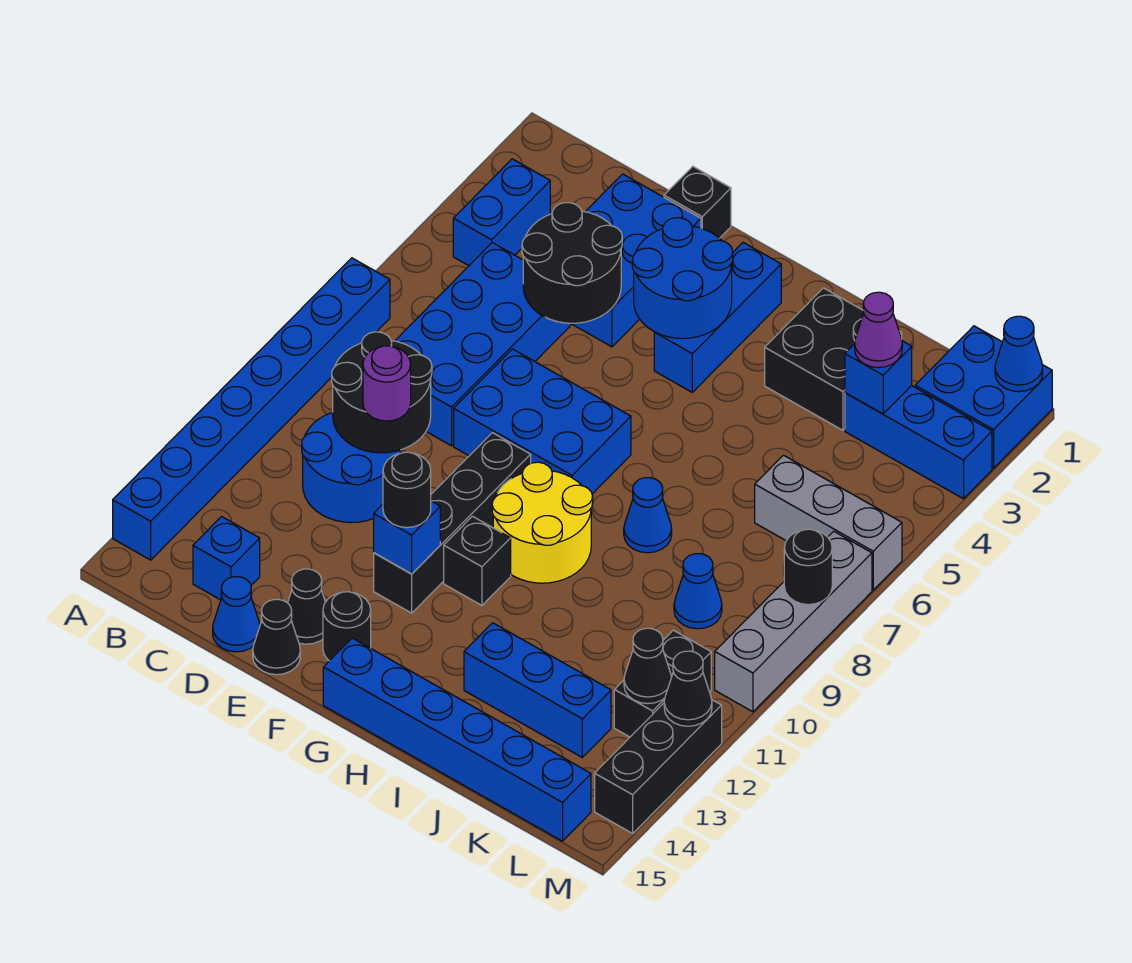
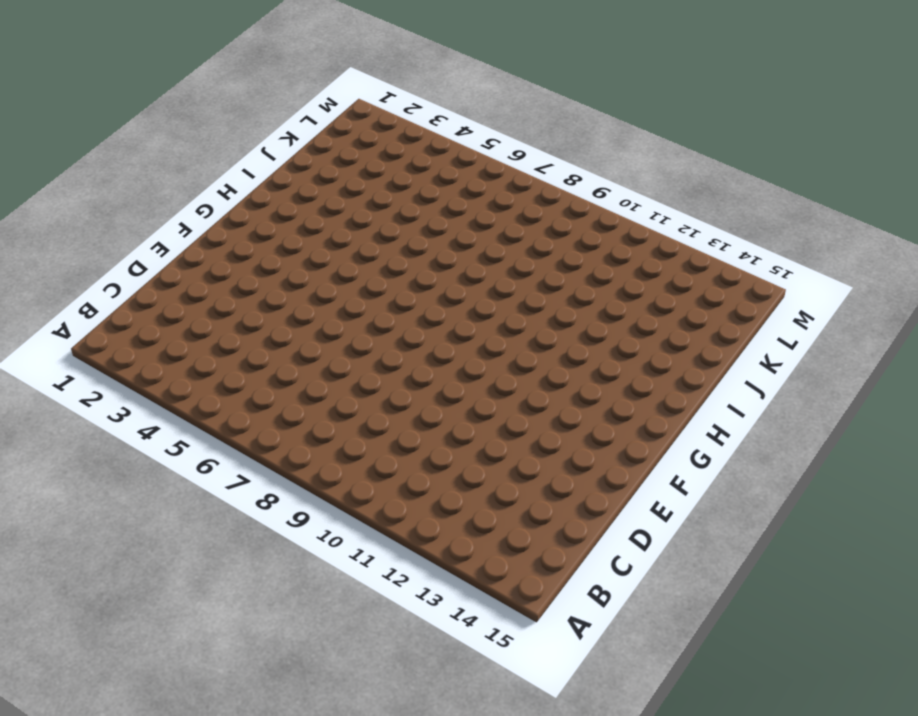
none -> blue brick A7:A14 level 1
none -> blue brick B3:B4 level 1
none -> blue brick C5:D8 level 1
none -> blue round brick C10:D11 level 1

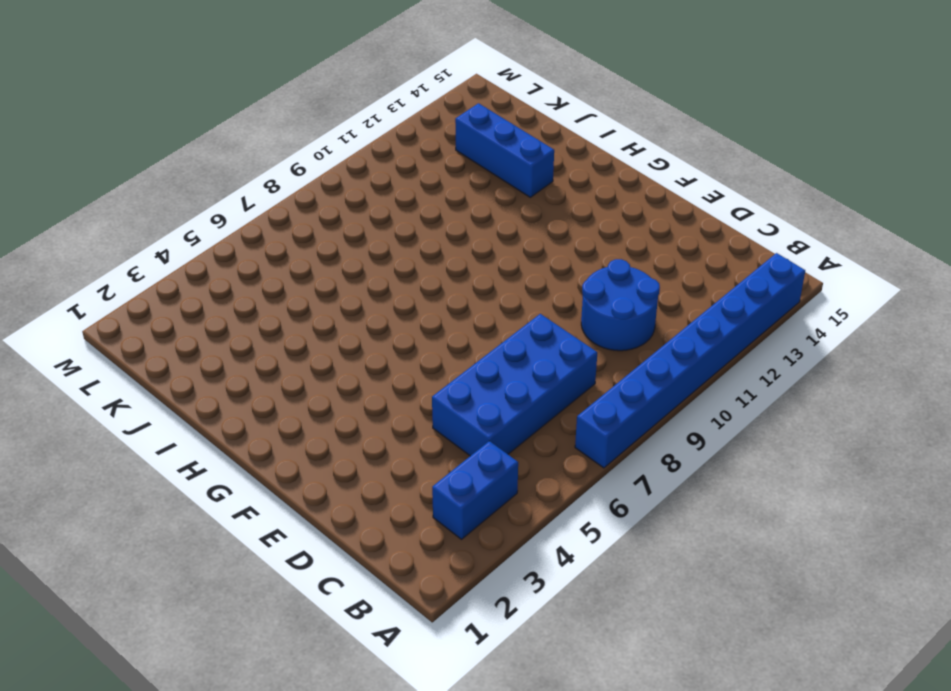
none -> blue brick C14 level 1
none -> blue brick D2:E4 level 1
none -> blue cone D15 level 1
none -> black brick E1 level 1

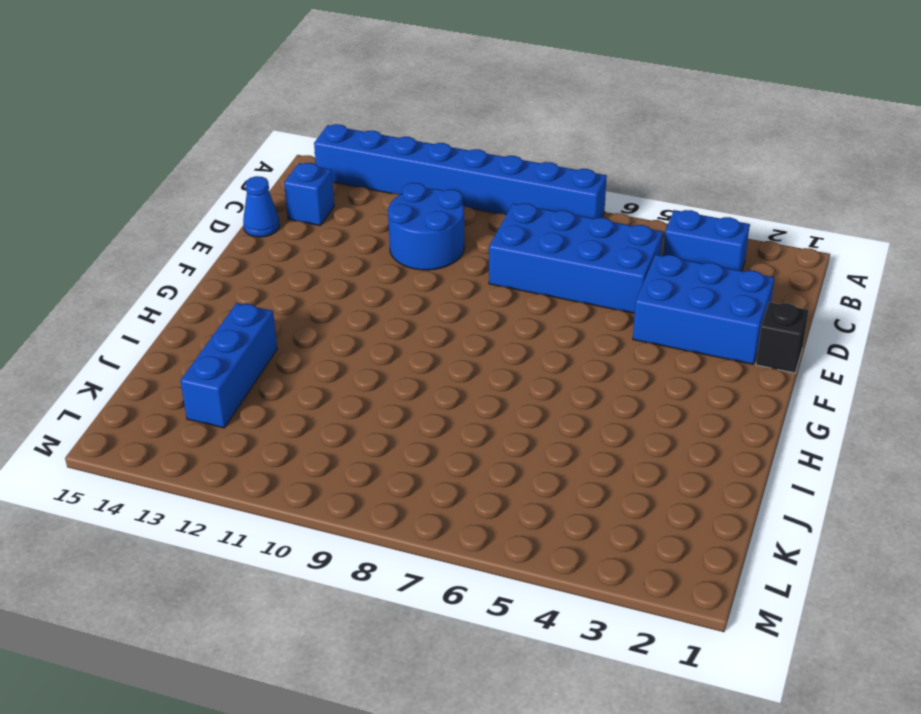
none -> blue brick E7:G8 level 1
none -> black cone E14 level 1
none -> black cone E15 level 1
none -> black brick F9:F12 level 1

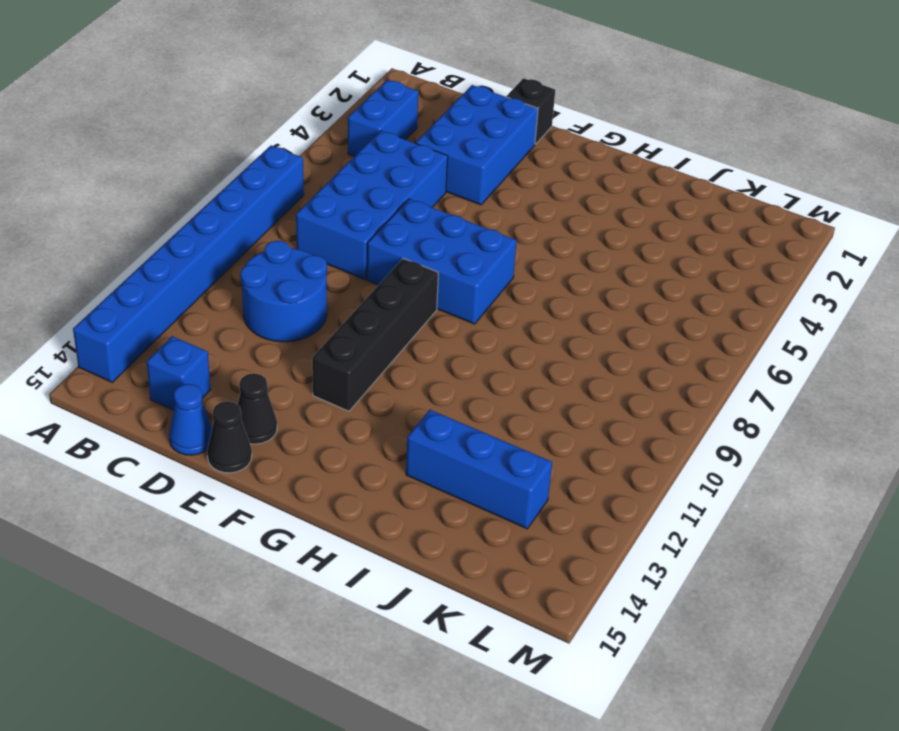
none -> black round brick F14 level 1
none -> blue brick G2:G4 level 1
none -> yellow round brick G9:H10 level 1
none -> black brick G11 level 1

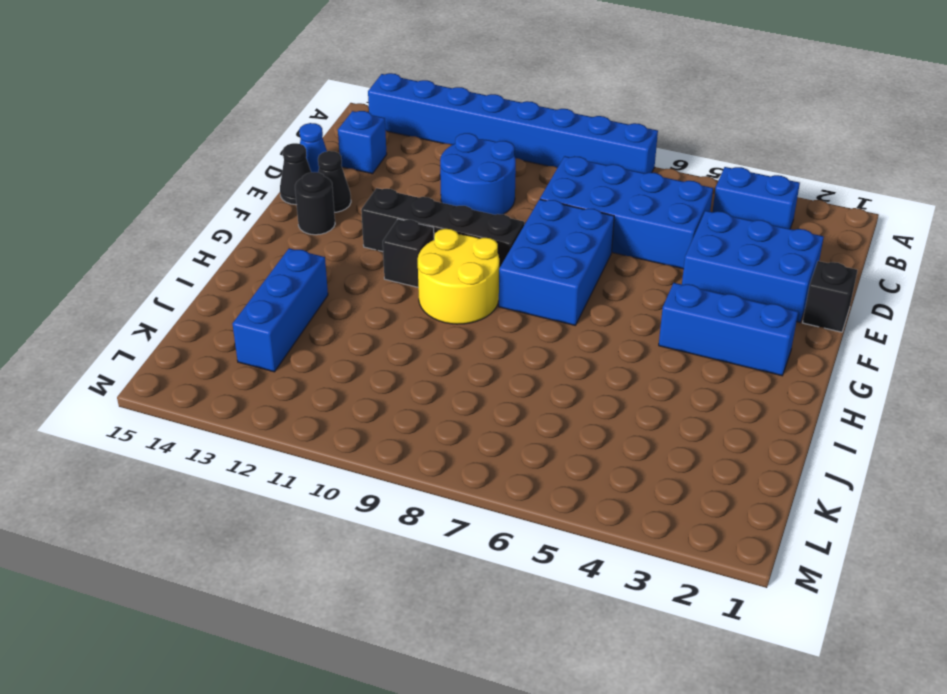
none -> blue brick G15:L15 level 1
none -> black brick I2:J3 level 1
none -> blue cone I8 level 1
none -> blue brick K3:M3 level 1

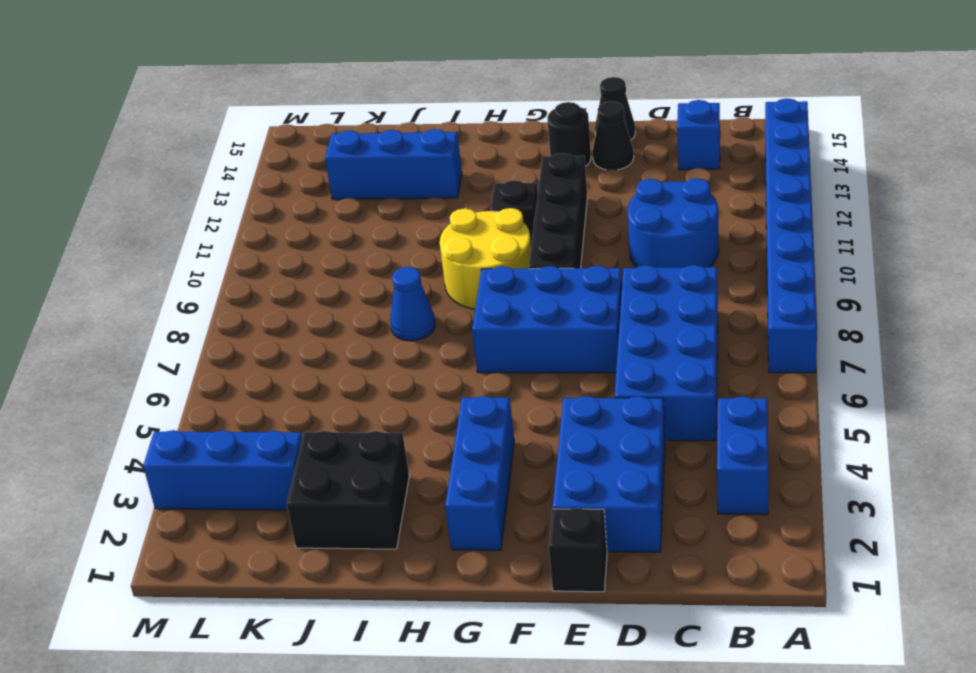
none -> blue cone D15 level 1
none -> blue brick G15:L15 level 1
none -> grey brick K6:M6 level 1
none -> blue cone K9 level 1

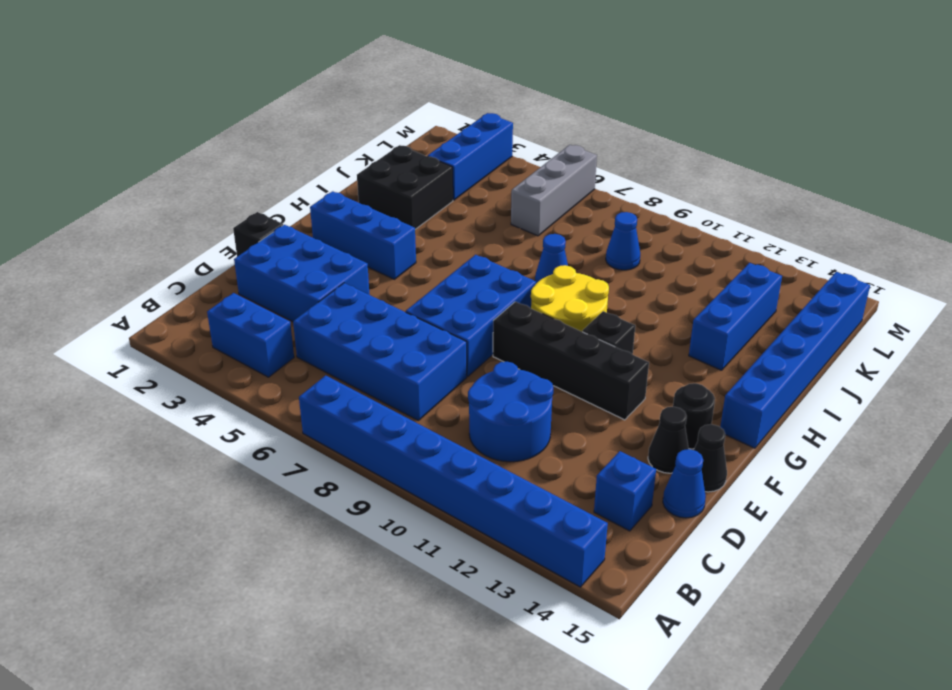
none -> blue brick L1:M2 level 1
none -> black brick L11:L12 level 1
none -> grey brick M7:M10 level 1
none -> black brick M12:M14 level 1

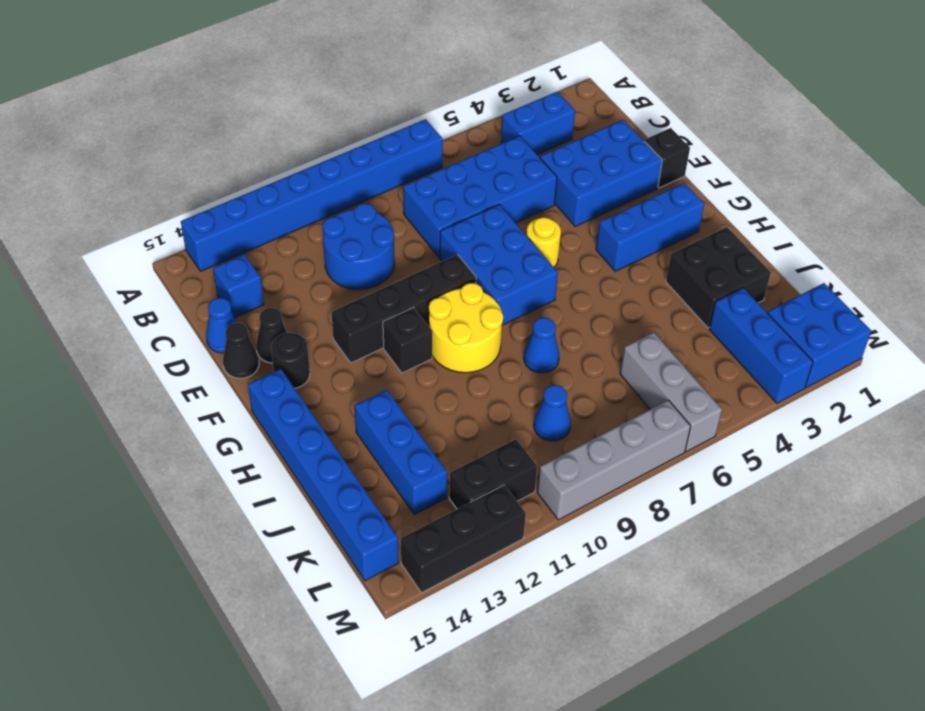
yellow round brick F6 level 1 -> none
none -> black round brick C9:D10 level 2
none -> black round brick D4:E5 level 2
none -> blue round brick F3:G4 level 2
none -> blue brick F12 level 2

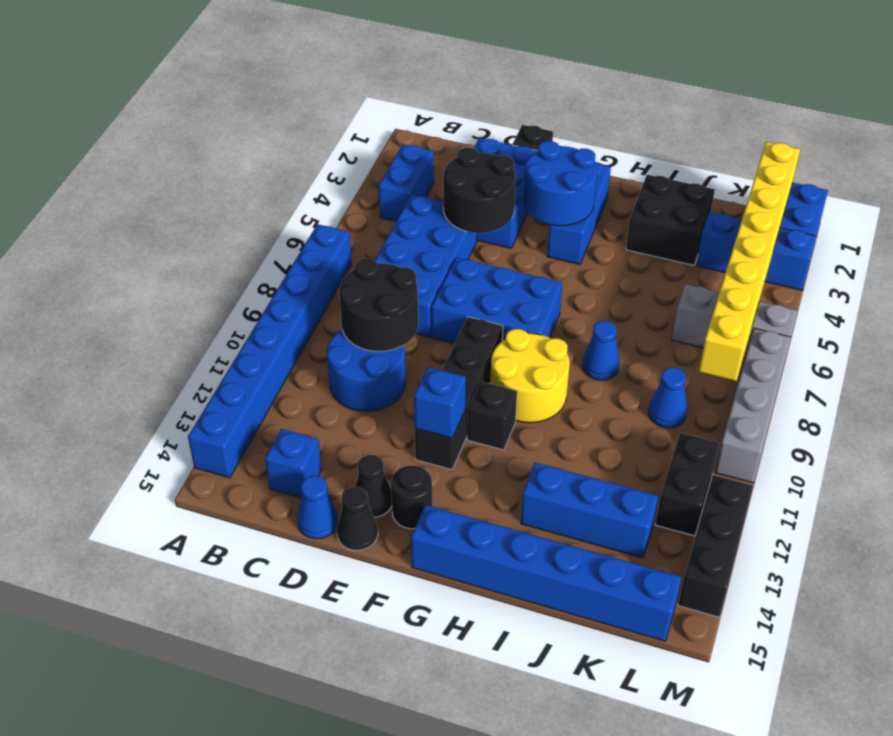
yellow brick L1:L8 level 2 -> none
none -> blue brick K3 level 2
none -> black cone L12 level 2
none -> blue cone M1 level 2
none -> black round brick M8 level 2

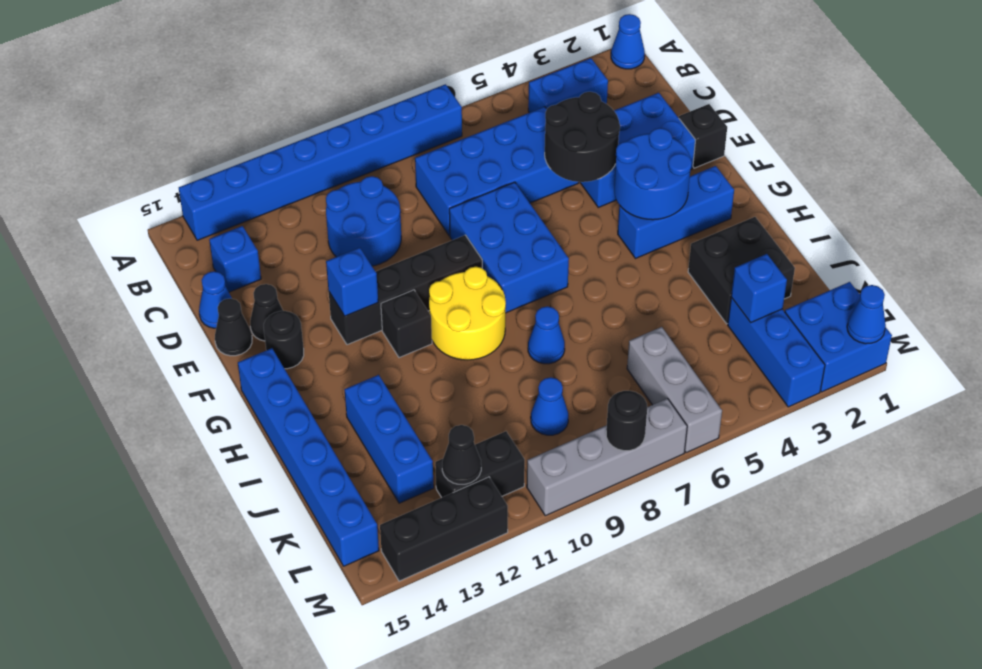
blue cone A1 level 1 -> none
none -> black round brick C9:D10 level 2
none -> black cone M12 level 2
none -> purple round brick D10 level 3
none -> black round brick F12 level 3

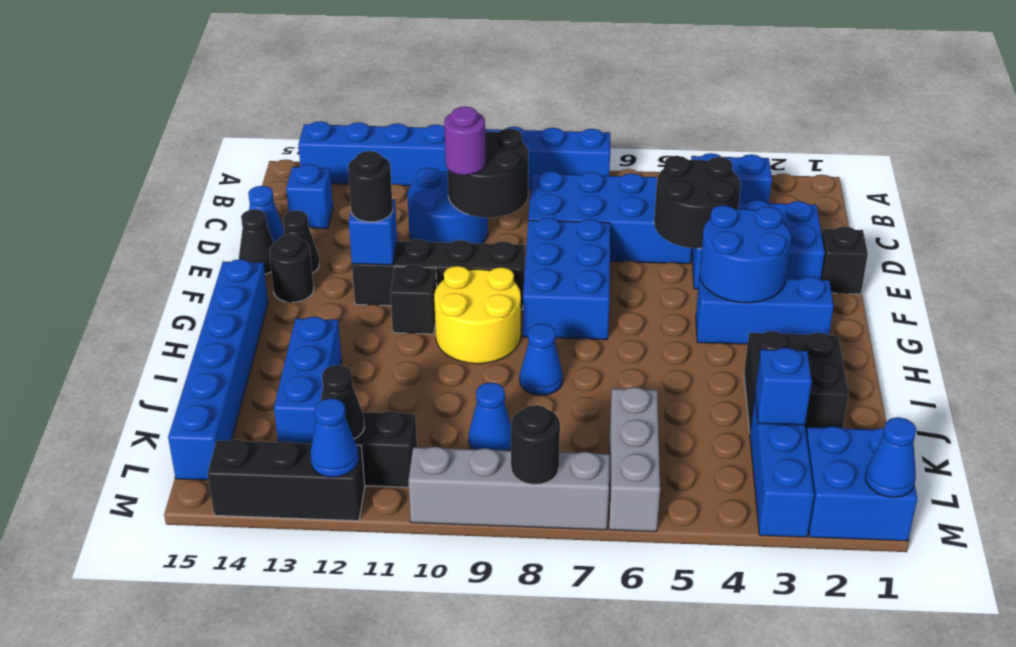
blue cone M12 level 2 -> black cone M12 level 2
none -> purple cone K3 level 3

